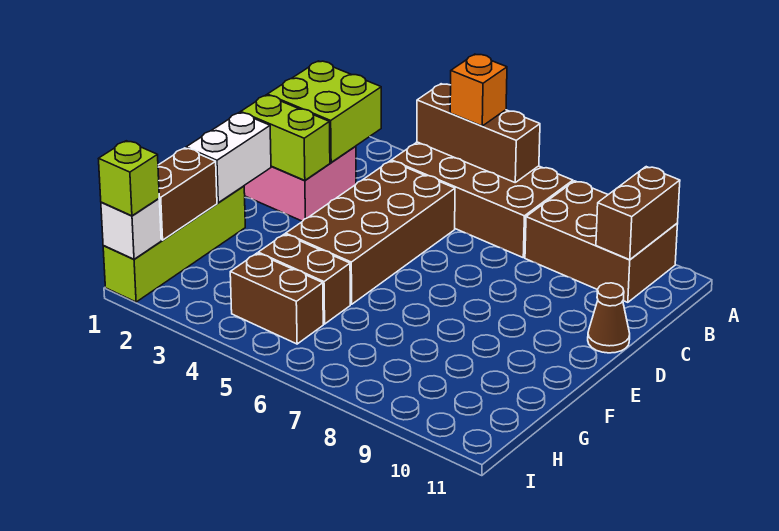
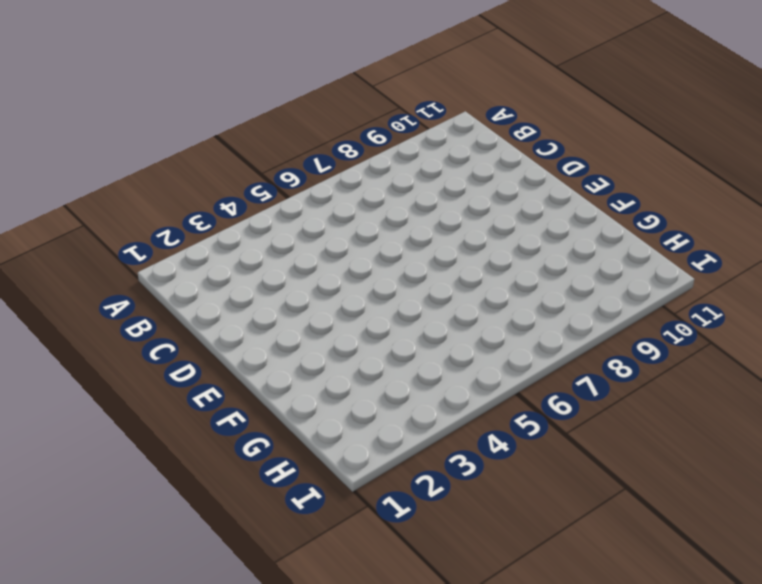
none -> brown brick A4:B7 level 1
none -> brown brick A8:B10 level 1
none -> pink brick C1:D2 level 1

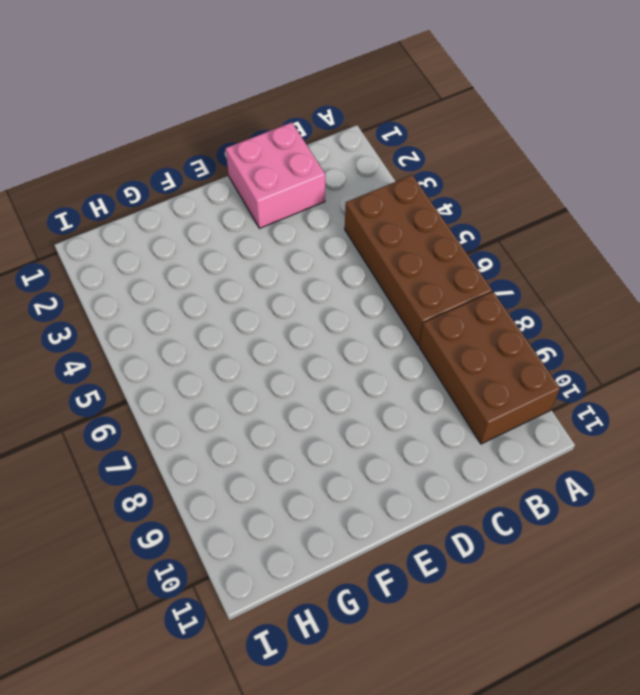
none -> brown brick C4:F5 level 1
none -> brown cone D11 level 1
none -> lime brick F1:I1 level 1

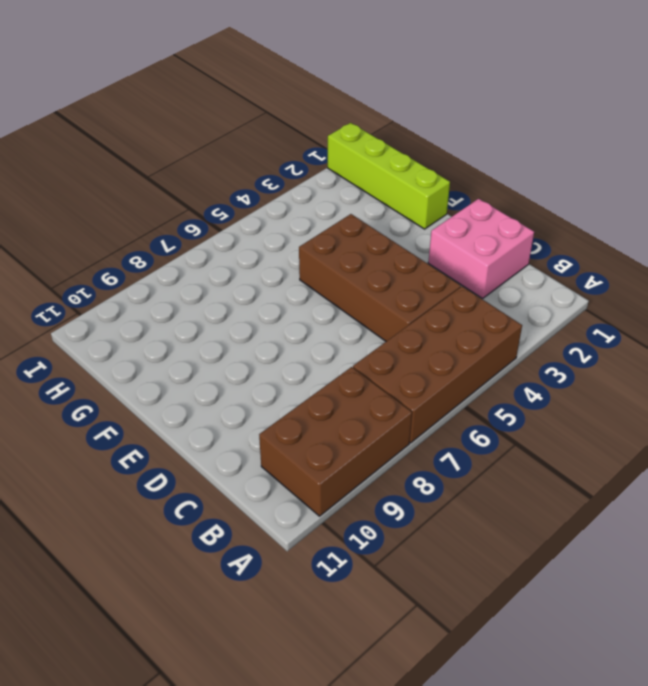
none -> brown cone D11 level 1
none -> brown brick G4:G5 level 1
none -> brown brick H4:H5 level 1

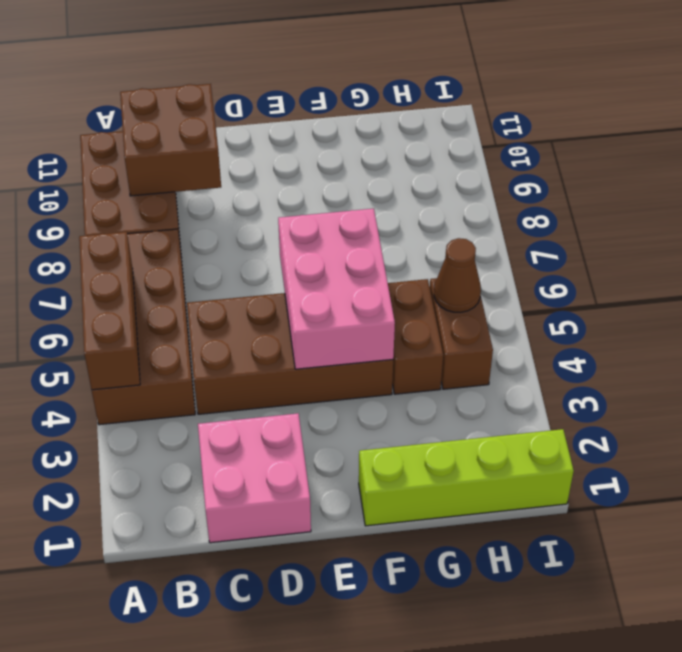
brown brick B9:C10 level 2 -> brown brick A10:B10 level 2
pink brick E4:F6 level 2 -> none
brown cone H5 level 2 -> brown cone D11 level 1
none -> lime brick B1:C2 level 2
none -> lime brick D1:D2 level 2
none -> white brick E1:F1 level 2

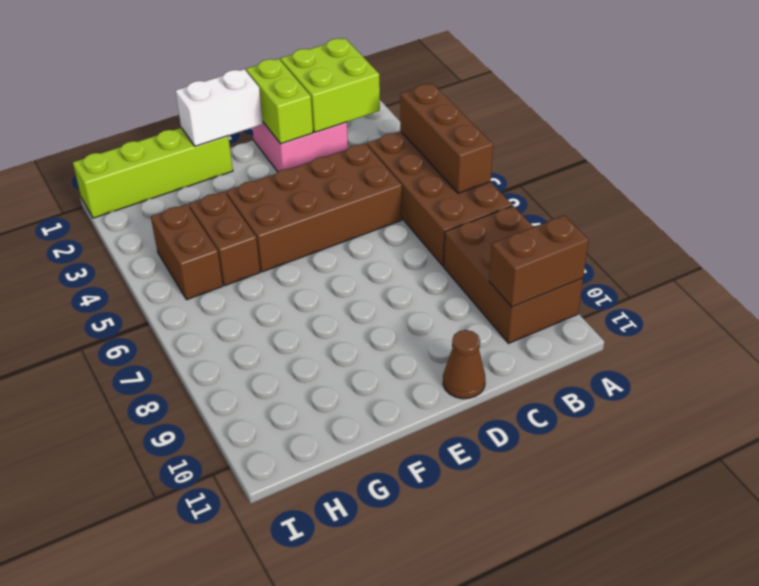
none -> brown brick G1:H1 level 2
none -> white brick I1 level 2
none -> orange brick A5 level 3

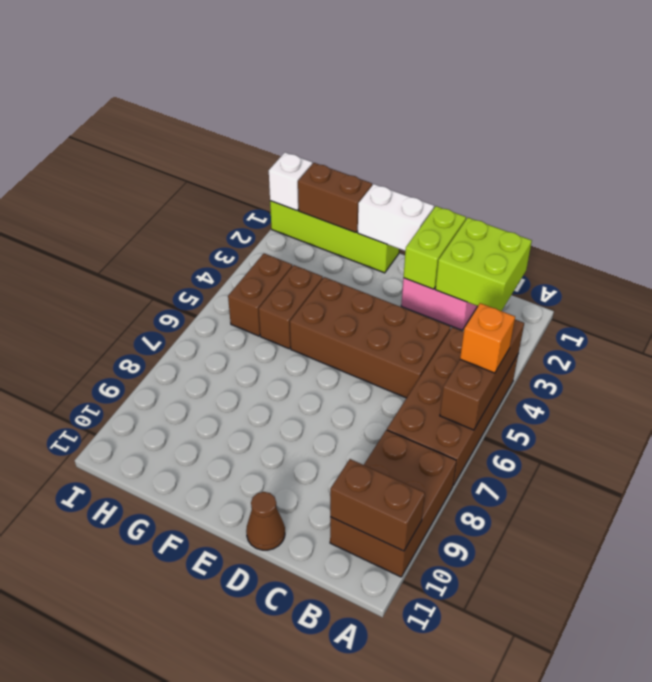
none -> lime brick I1 level 3

